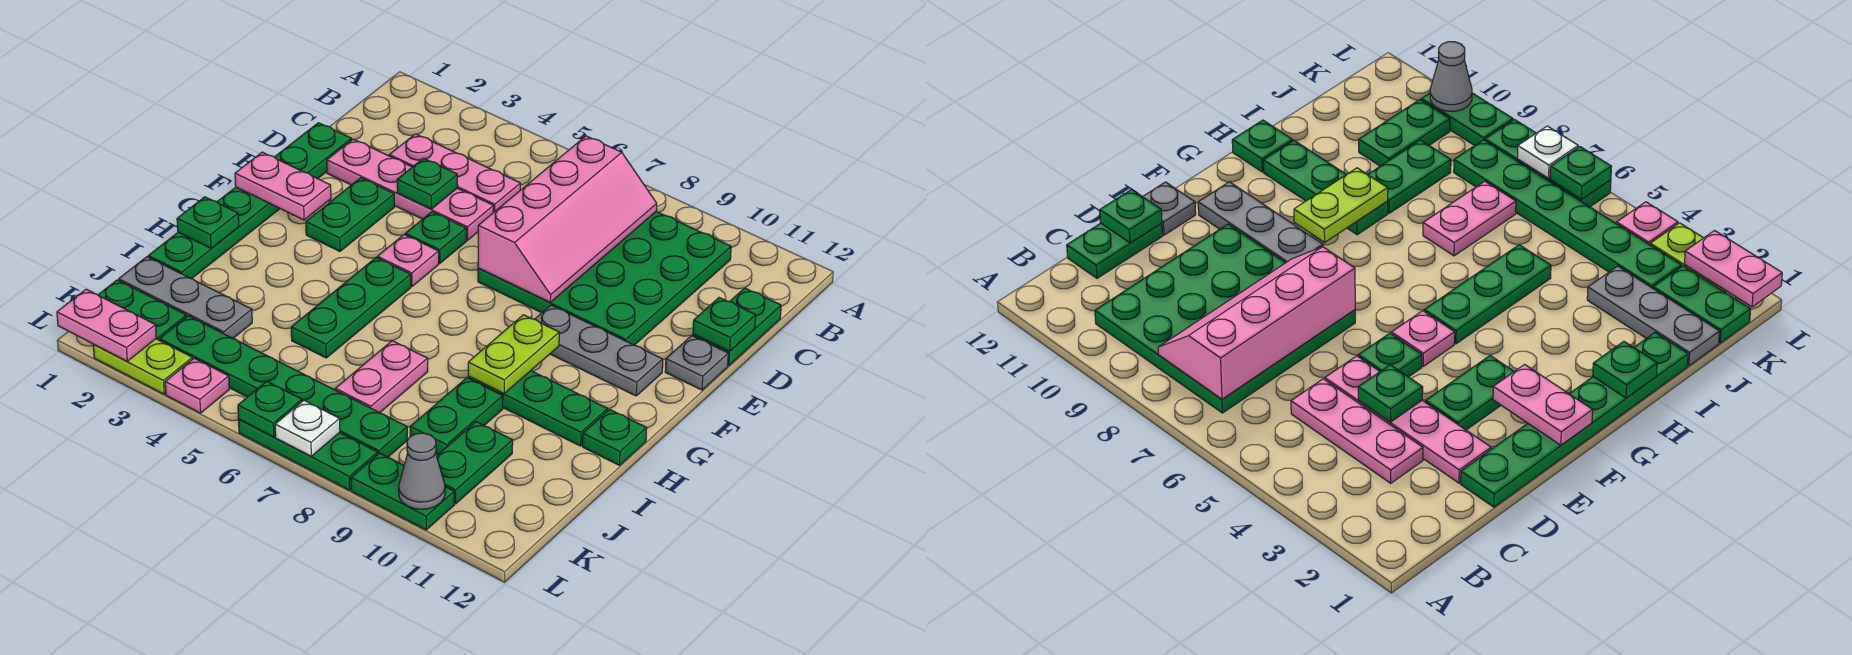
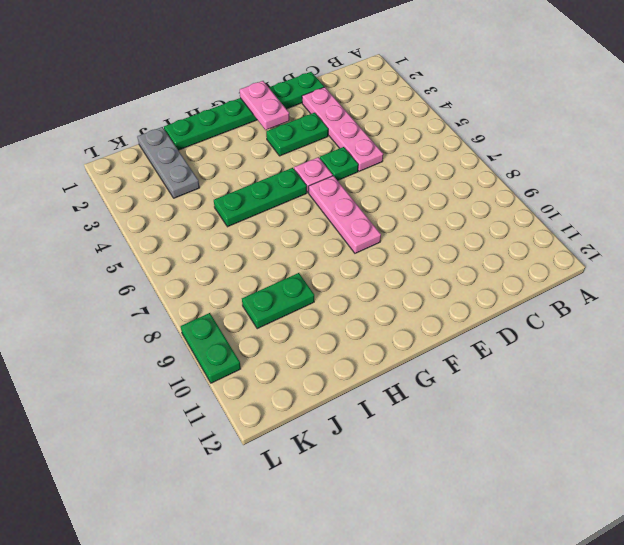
pink plate F6:F8 level 1 -> pink plate C3:C5 level 1
none -> green plate B7:E10 level 1
none -> green plate C12:D12 level 1
none -> grey plate E12 level 1
none -> grey plate F9:F11 level 1

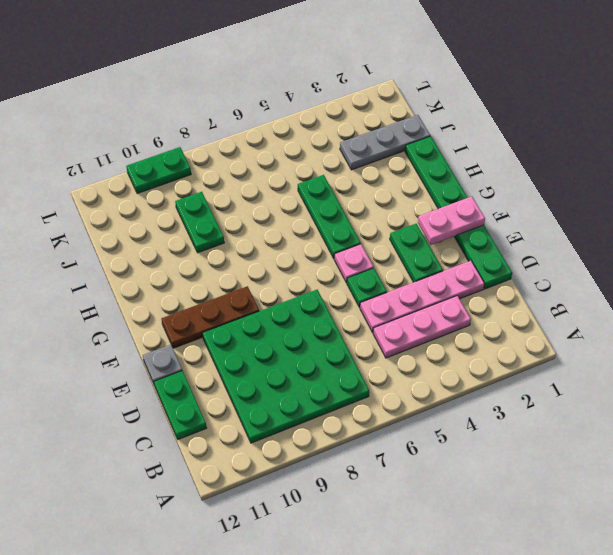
brown plate F9:F11 level 1 -> grey plate F9:F11 level 1
none -> green plate H9:H11 level 1
none -> green plate H12 level 1
none -> pink plate I7:J7 level 1
none -> green plate J10:K10 level 1

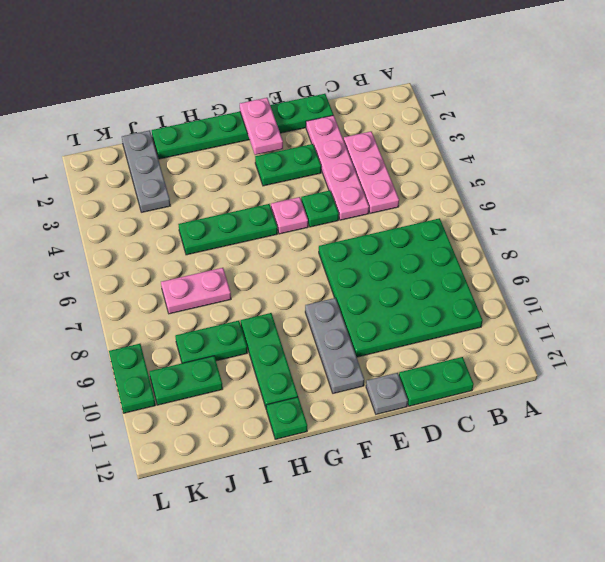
none -> green plate K1:K2 level 1
none -> green plate K3:K8 level 1
none -> lime plate L2:L3 level 1
none -> pink plate L4 level 1

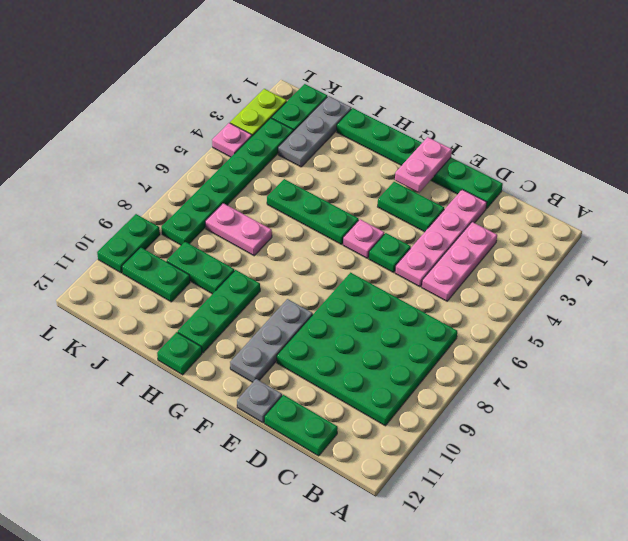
none -> green plate L6:L8 level 1
none -> pink slope B7:E8 level 2 top 7
none -> green plate D4 level 2
none -> green plate D12 level 2

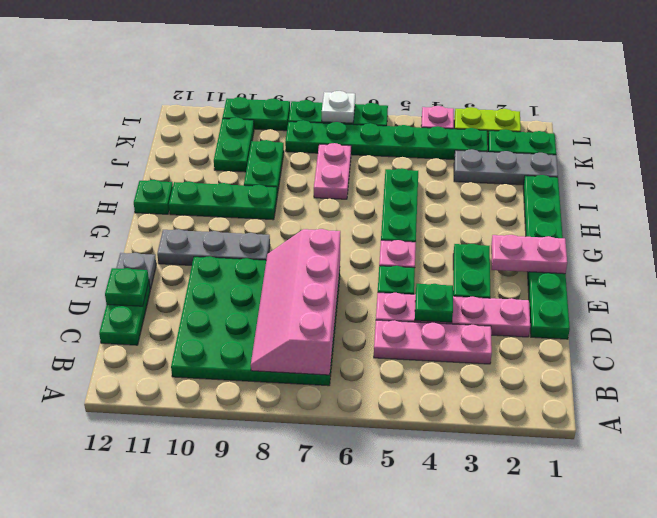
none -> lime plate G9:H9 level 2
none -> green plate H1 level 2
none -> pink plate L1:L2 level 2
none -> green plate L6 level 2

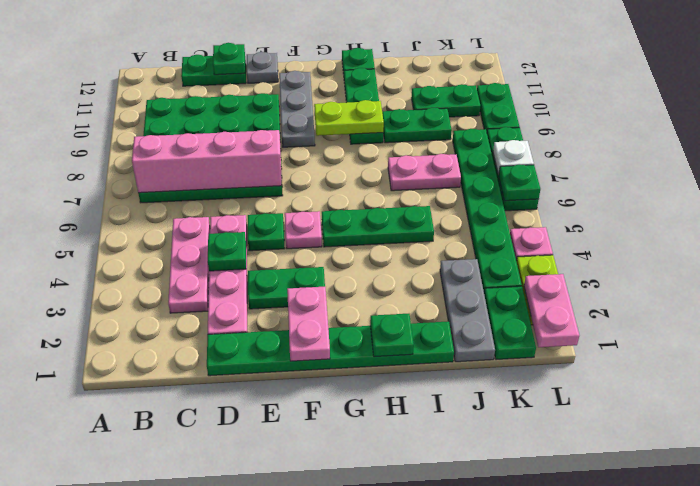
none -> grey cone L10 level 2

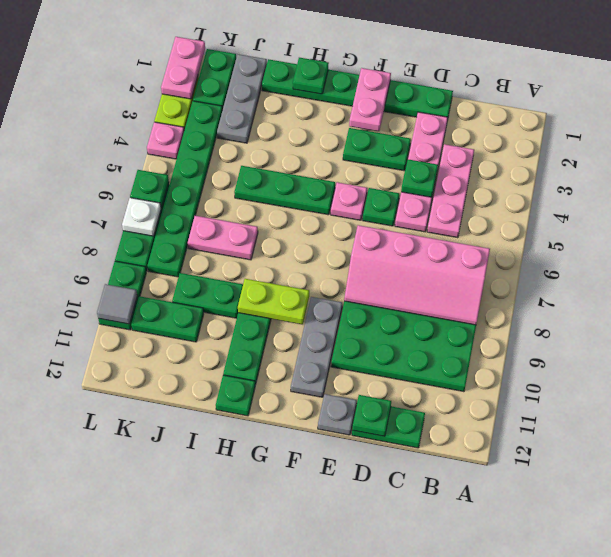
grey tile L10 level 2 -> grey cone L10 level 2

